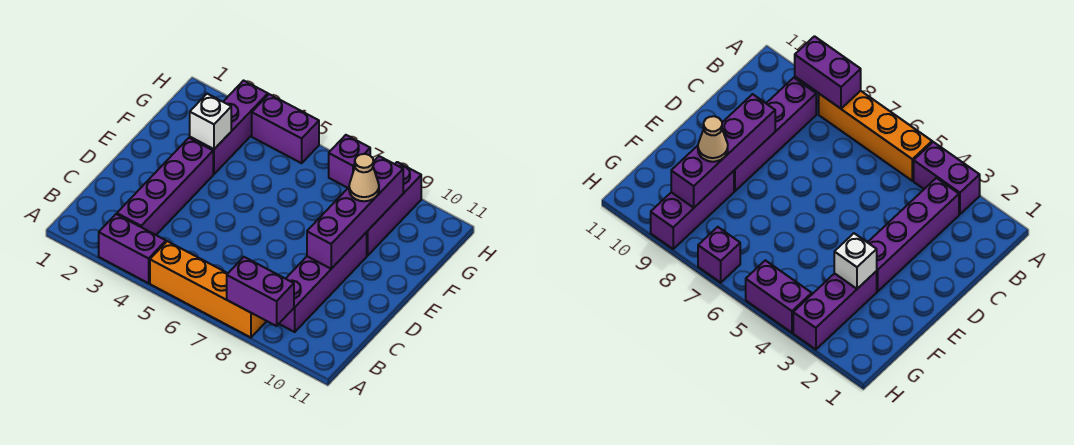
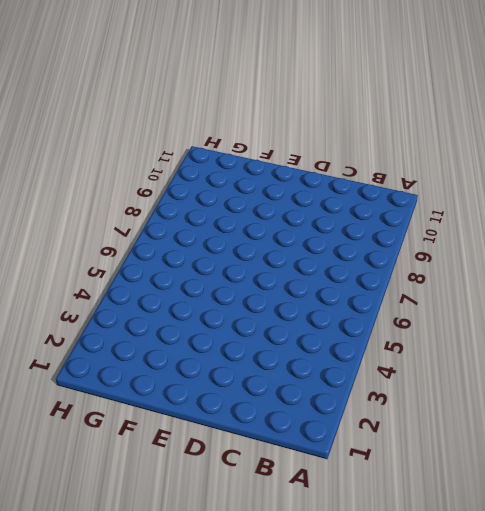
none -> purple brick A3:A4 level 1
none -> orange brick A5:A8 level 1
none -> purple brick B3:E3 level 1

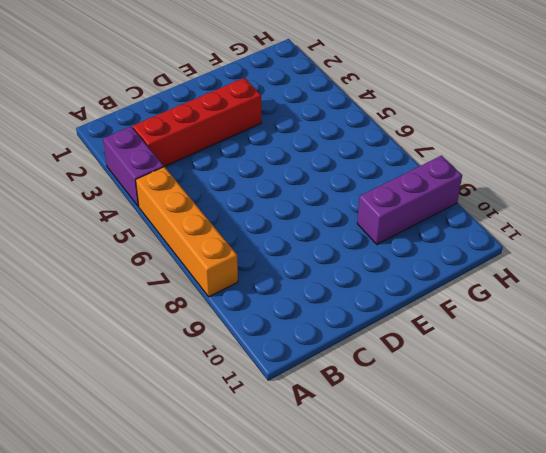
red brick B3:E3 level 1 -> purple brick B3:E3 level 1
none -> purple brick B9:E9 level 1
none -> purple brick F3:H3 level 1
none -> purple brick H4:H5 level 1

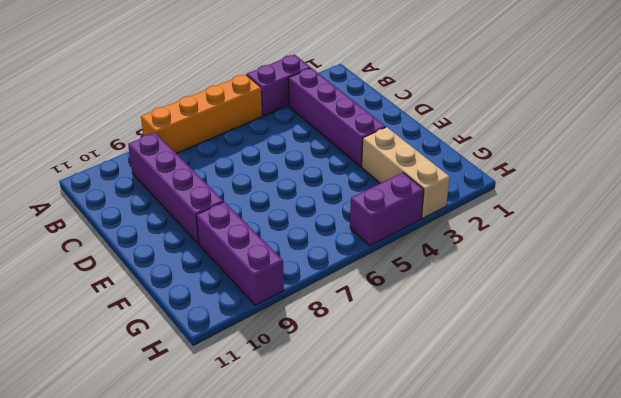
tan brick F3:H3 level 1 -> purple brick F3:H3 level 1
none -> purple brick H7 level 1
none -> purple brick A8:A9 level 2
none -> purple brick D9:G9 level 2

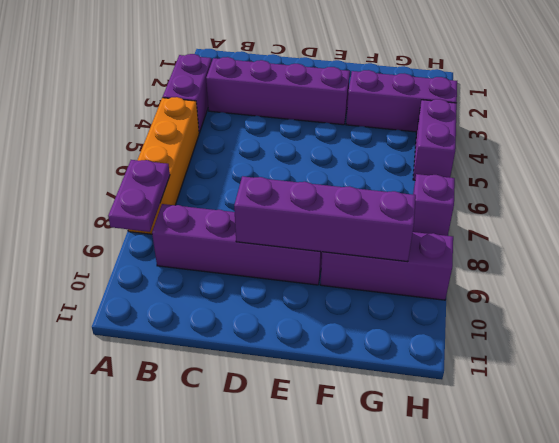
purple plate A8:A9 level 2 -> purple brick A8:A9 level 2
none -> white brick F3 level 2
none -> tan cone F9 level 3

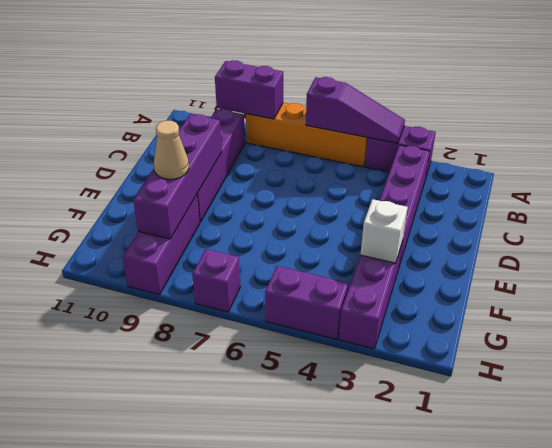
purple slope A4:A6 level 2 top 6 -> none

